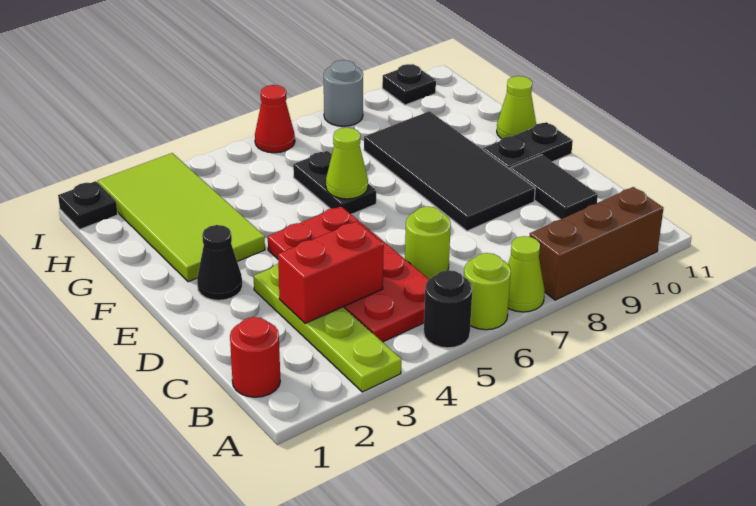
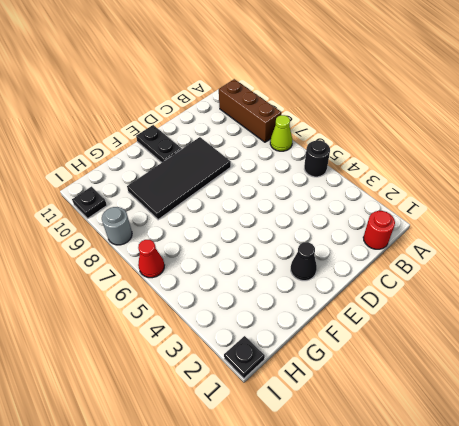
none -> lime plate A3:D3 level 1
none -> lime round brick A6 level 1
none -> red plate B4:E5 level 1

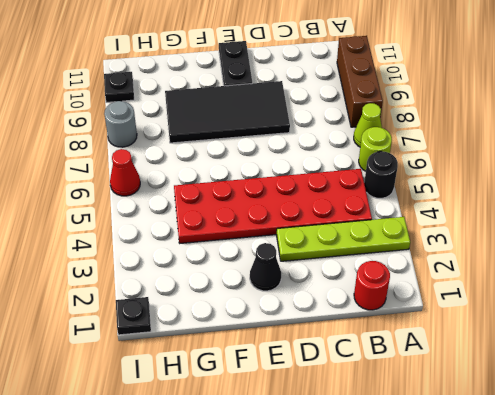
red plate B4:G5 level 1 -> red plate B4:E5 level 1
none -> lime round brick C6 level 1
none -> black tile C10:D10 level 1
none -> lime tile F2:I3 level 1

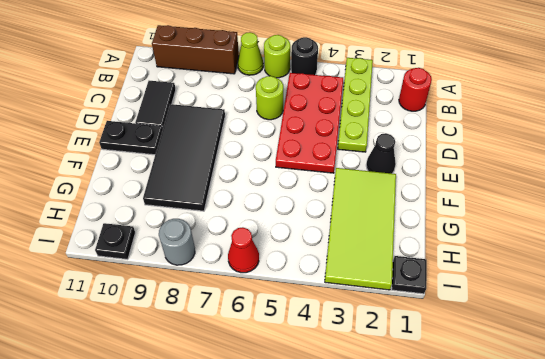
none -> black plate F6:G6 level 1
none -> lime cone F11 level 1
none -> red brick C3:C4 level 2

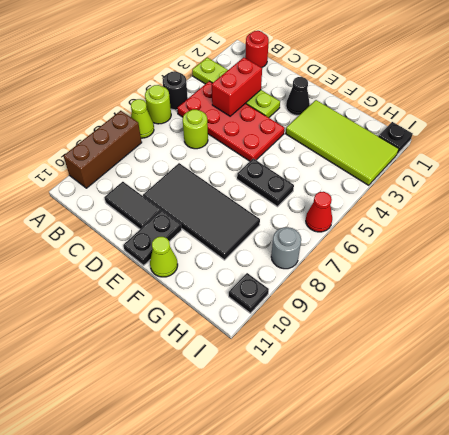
none -> lime cone F6 level 2

